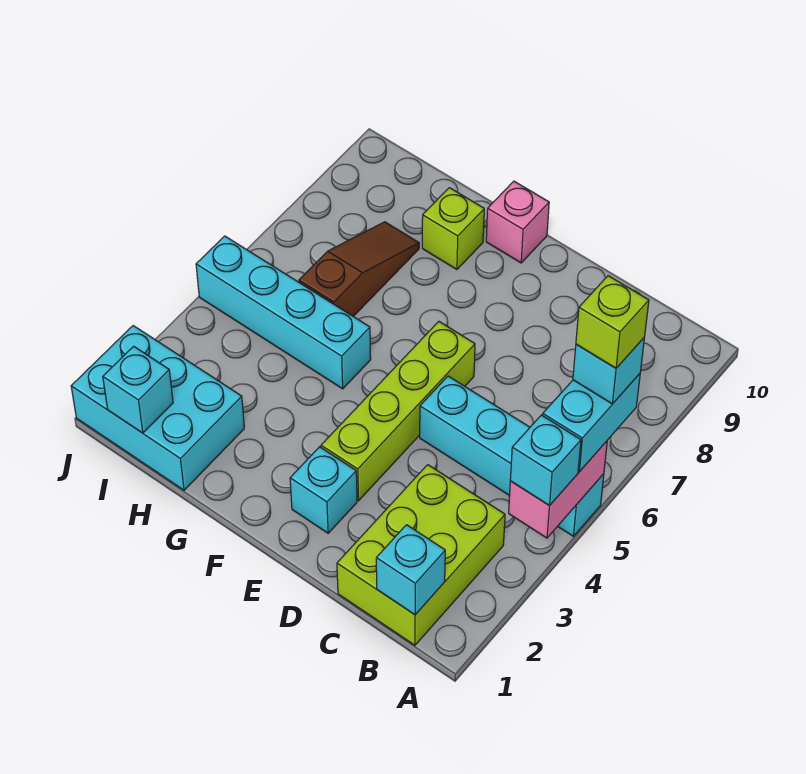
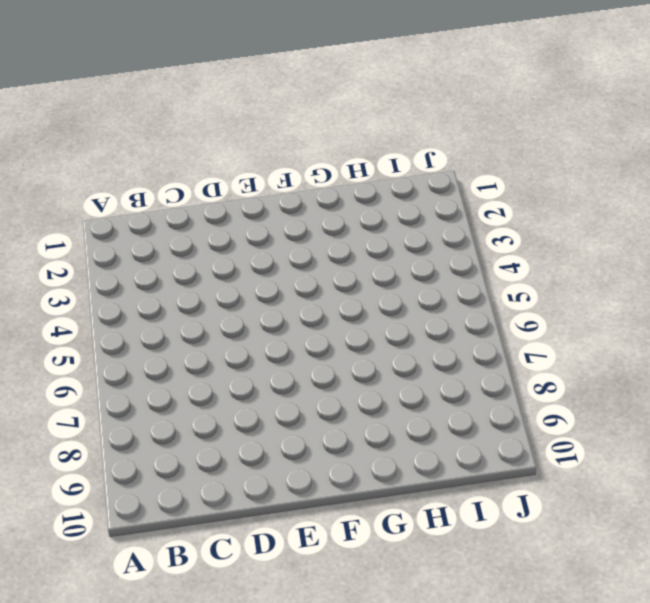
none -> cyan brick A5:D5 level 1
none -> lime brick B1:C3 level 1
none -> cyan brick E2 level 1

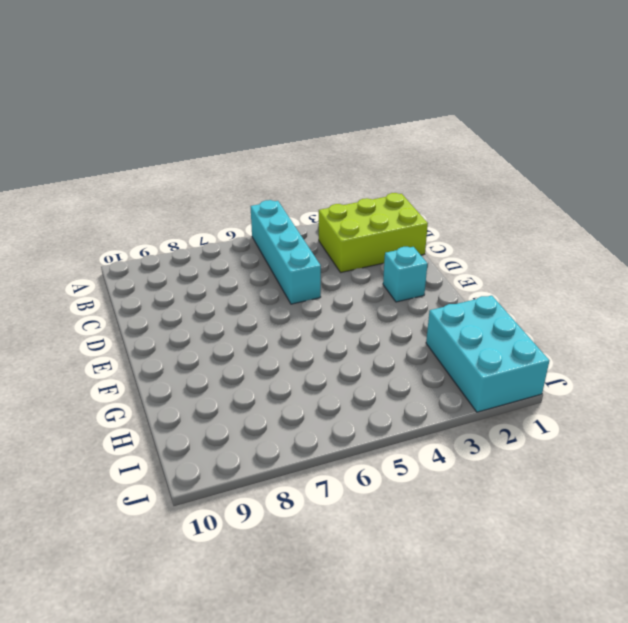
none -> lime brick E3:E6 level 1
none -> pink brick F10 level 1
none -> cyan brick G5:J5 level 1

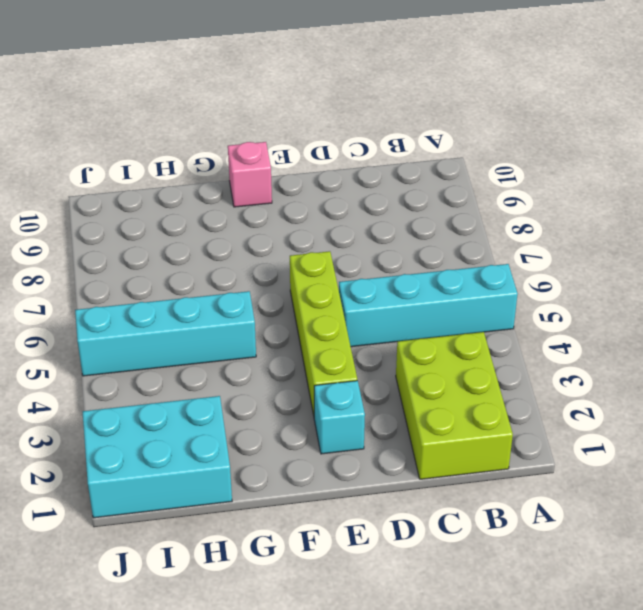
none -> lime brick G9 level 1
none -> brown slope H6:H8 level 1 top 6
none -> pink brick A4:A5 level 2

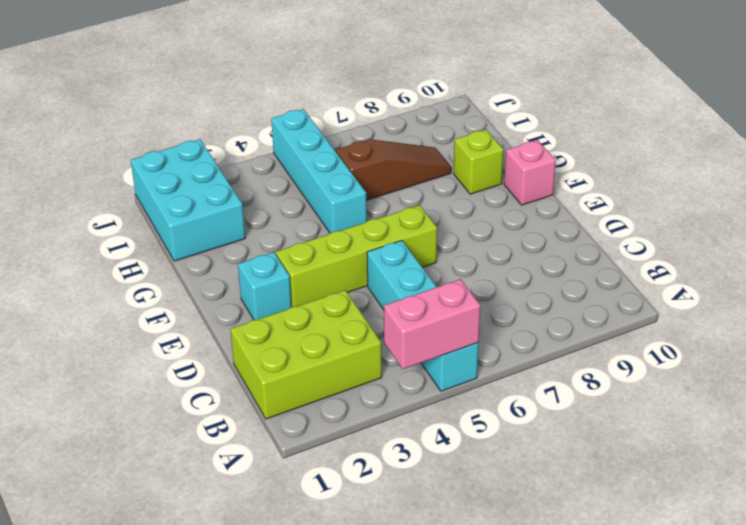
none -> cyan brick B1 level 2
none -> cyan brick I1 level 2
none -> cyan brick A4 level 3

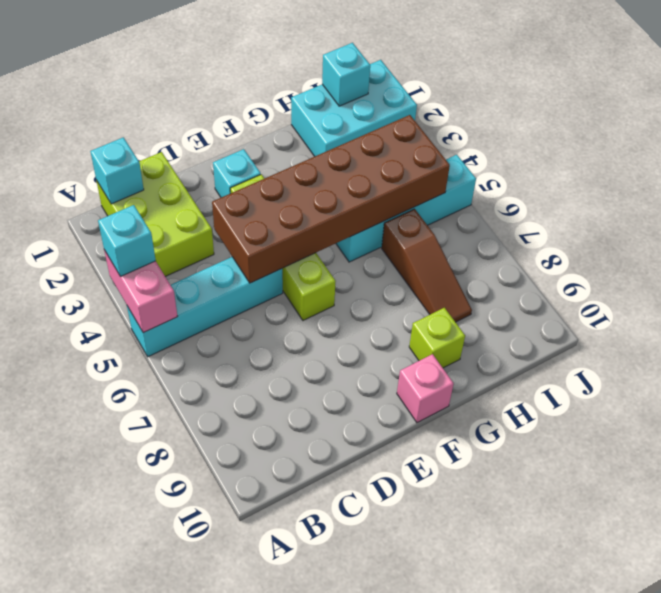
brown brick D4:I5 level 2 -> none
none -> cyan brick A5:A6 level 3
none -> cyan brick A6 level 4
none -> lime brick A6 level 5

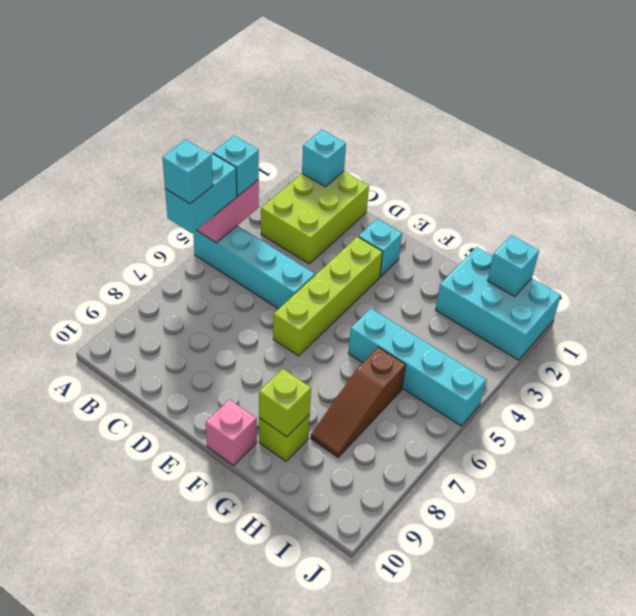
lime brick G9 level 2 -> lime brick A6 level 5

